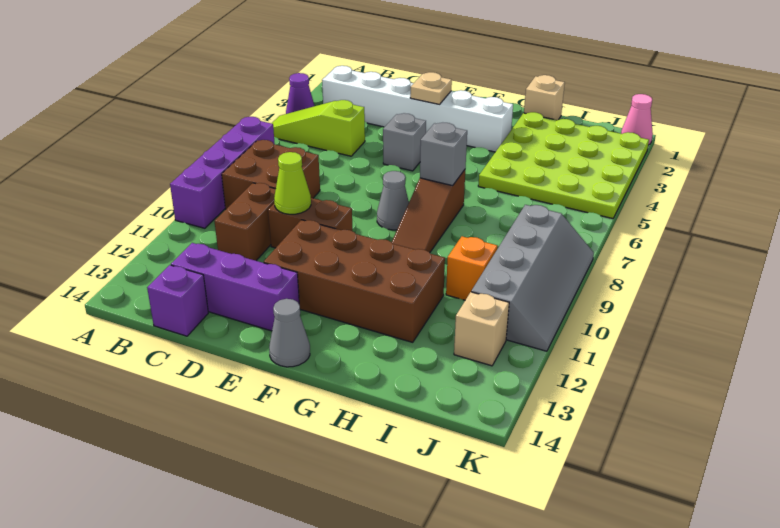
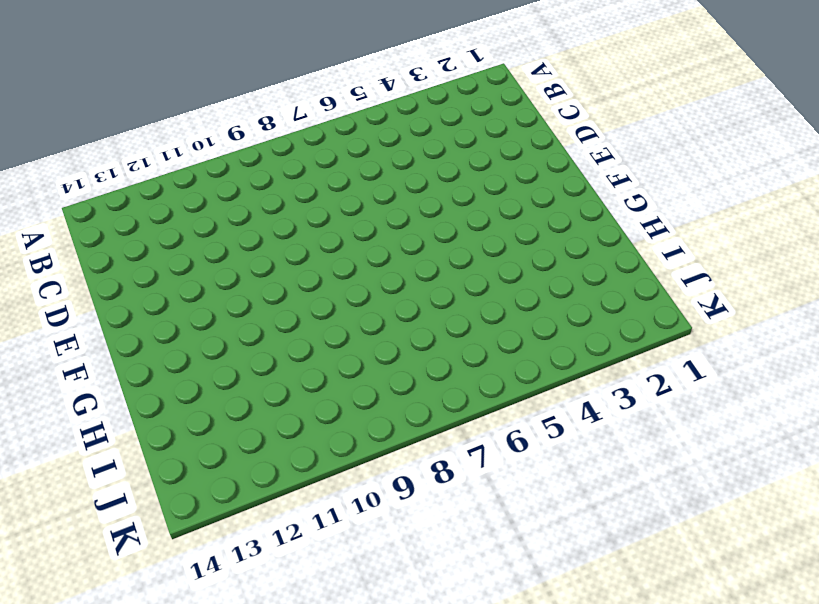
none -> purple cone A4 level 1
none -> lime slope A5:C5 level 1 top C
none -> purple brick A7:A10 level 1

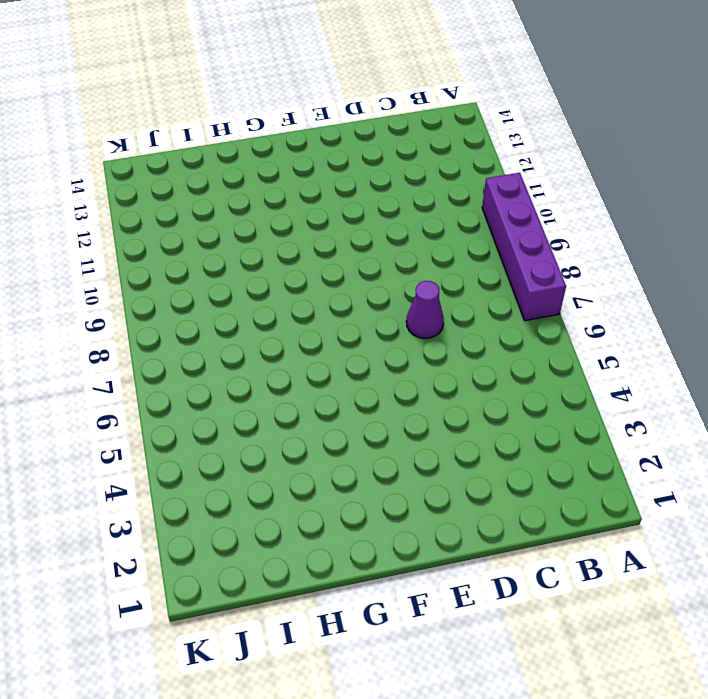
purple cone D7 level 1 -> purple cone A4 level 1
none -> lime slope A5:C5 level 1 top C
none -> white brick B3:G3 level 1
none -> brown brick B8:C9 level 1

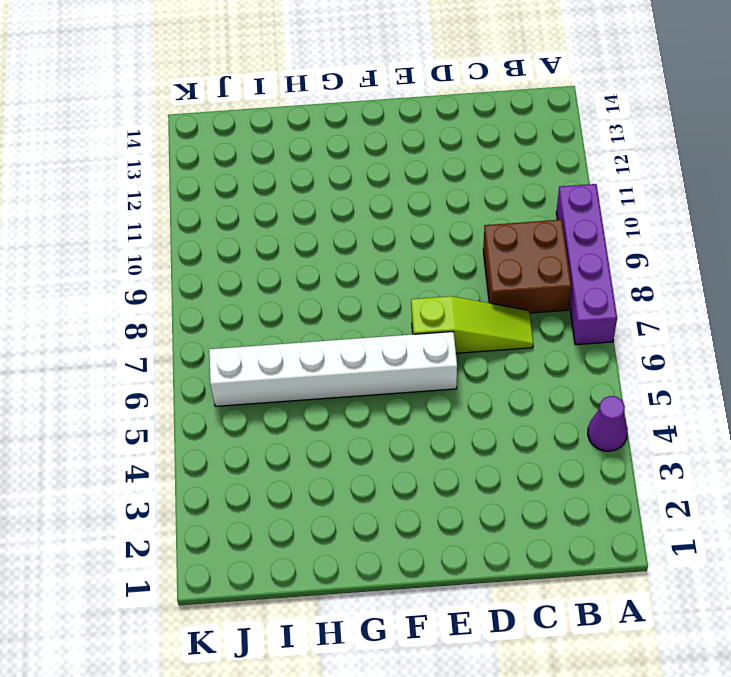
lime slope C7:E7 level 1 top E -> lime slope A5:C5 level 1 top C
white brick E6:J6 level 1 -> white brick B3:G3 level 1
none -> brown brick C10:C11 level 1
none -> purple brick C13:E13 level 1
none -> purple brick C14 level 1

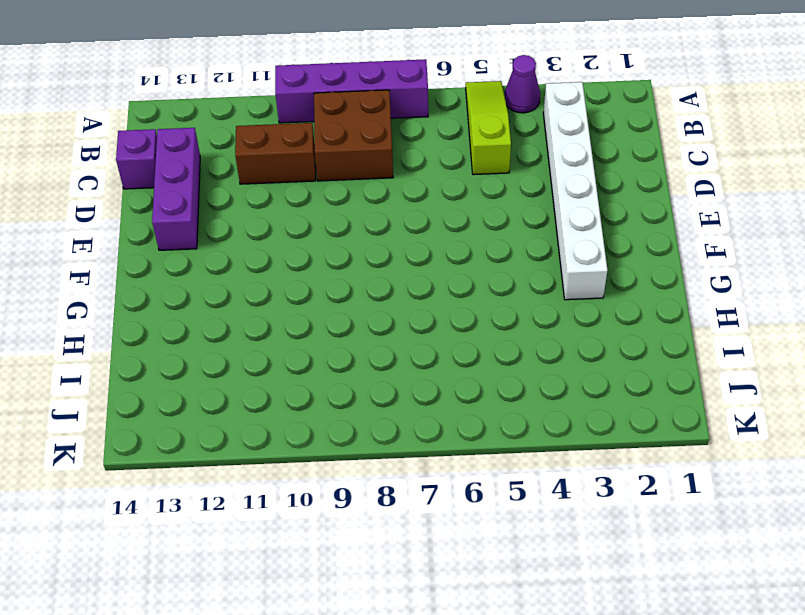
none -> brown brick D10:E10 level 1
none -> grey brick E5 level 1
none -> brown brick E11:H12 level 1

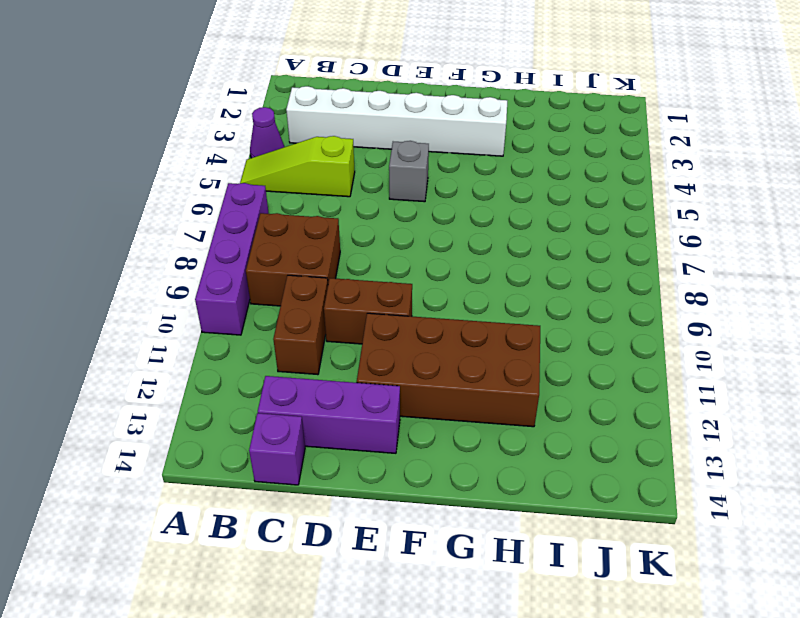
none -> grey cone F8 level 1
none -> grey cone F14 level 1
none -> brown slope G7:G9 level 1 top 7

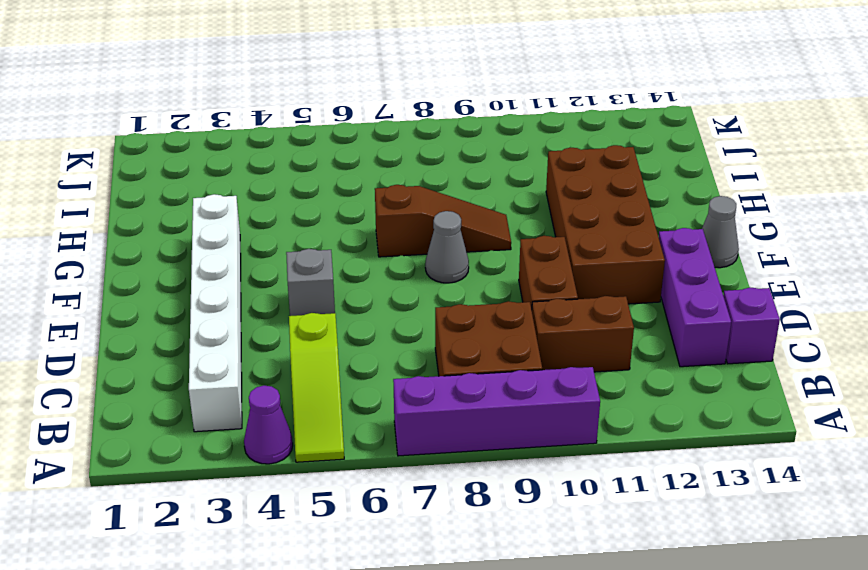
none -> tan brick H1 level 1
none -> lime plate H2:K5 level 1
none -> orange brick I10 level 1

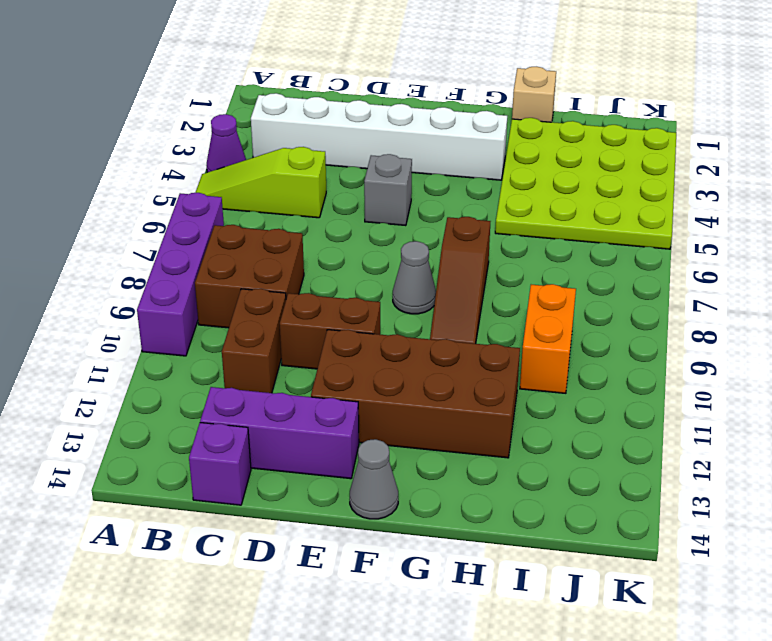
orange brick I9:I10 level 1 -> orange brick I10 level 1
none -> grey slope J8:K11 level 1 top J
none -> tan brick J12 level 1
none -> pink cone K1 level 1

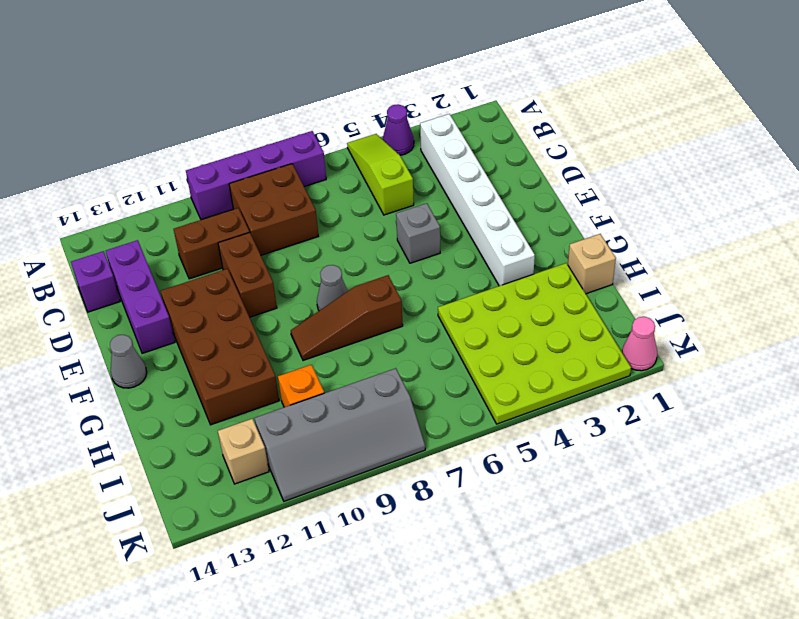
none -> lime cone D10 level 2
none -> tan plate E3 level 2
none -> grey brick G7 level 2

